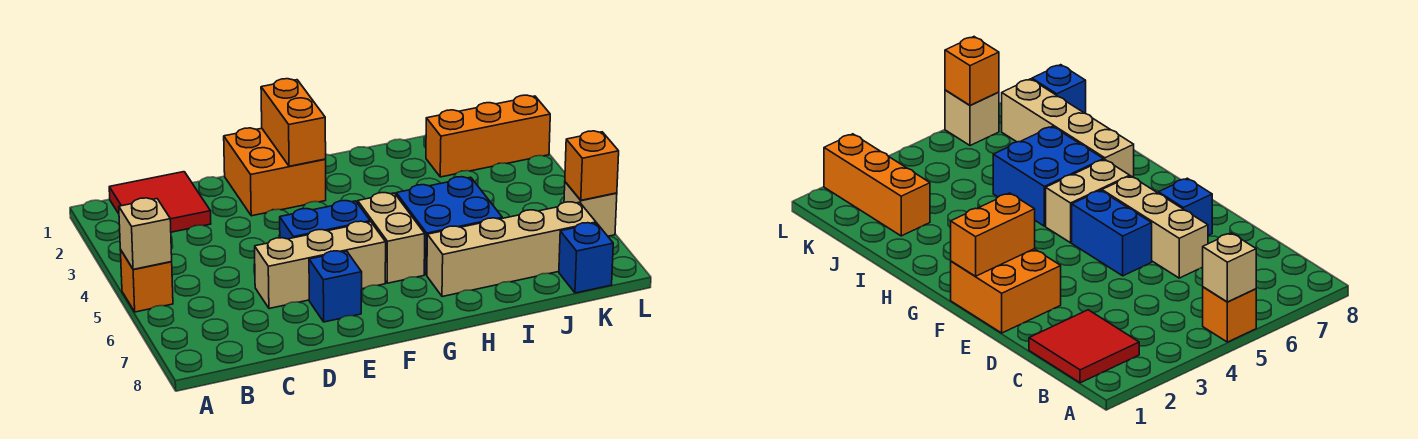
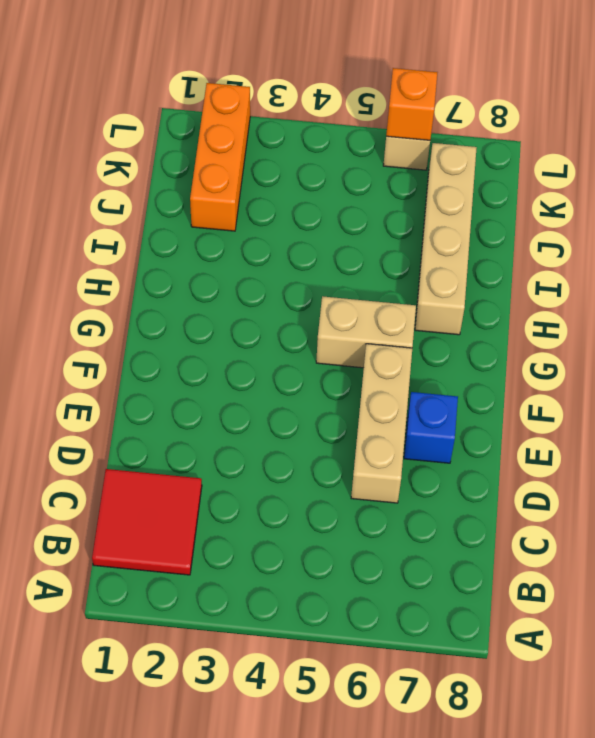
none -> orange brick A5 level 1
none -> orange brick E1:F2 level 1
none -> blue brick E5:F5 level 1

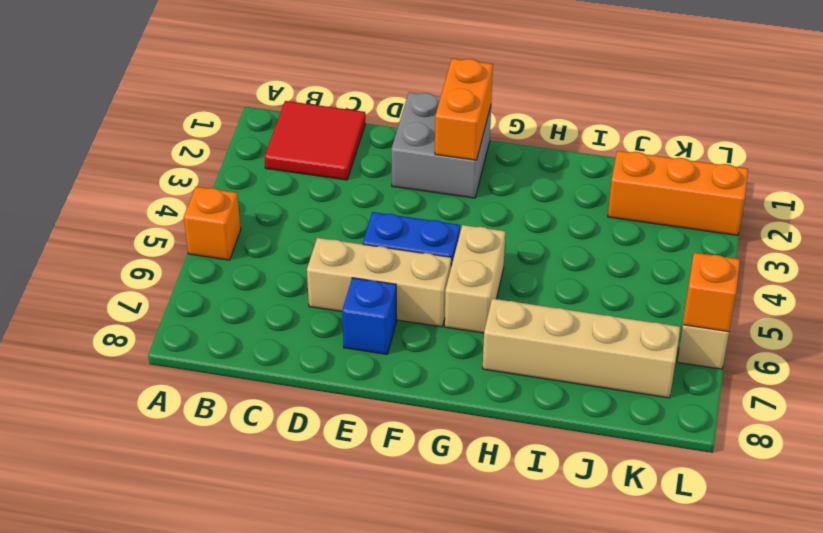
grey brick E1:F2 level 1 -> orange brick E1:F2 level 1
none -> blue brick H5:I6 level 1
none -> blue brick K8 level 1
none -> tan brick A5 level 2

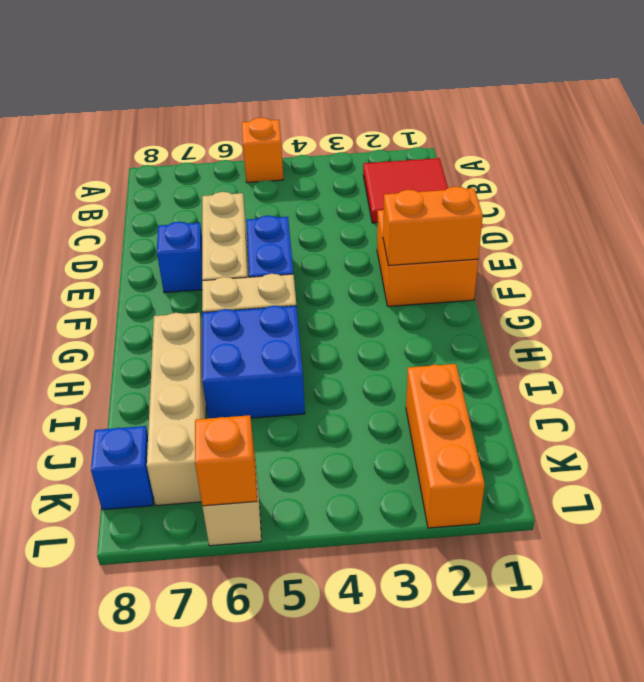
none -> tan brick A5 level 2

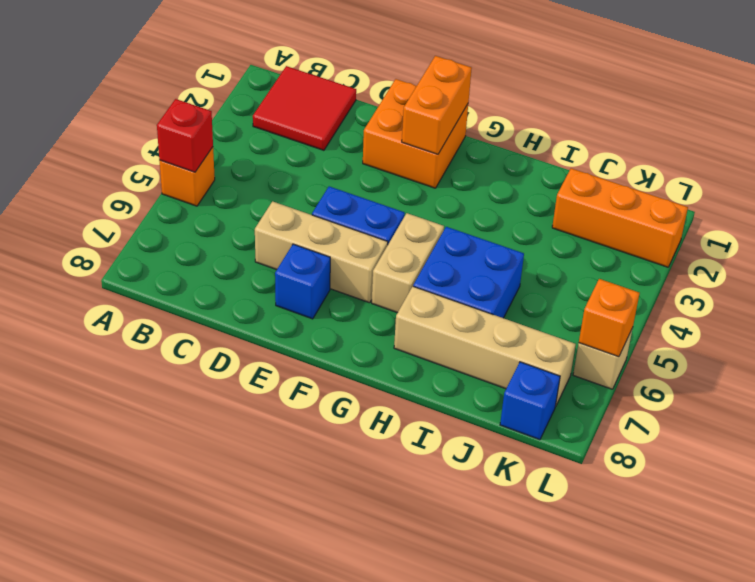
red brick A5 level 2 -> tan brick A5 level 2

